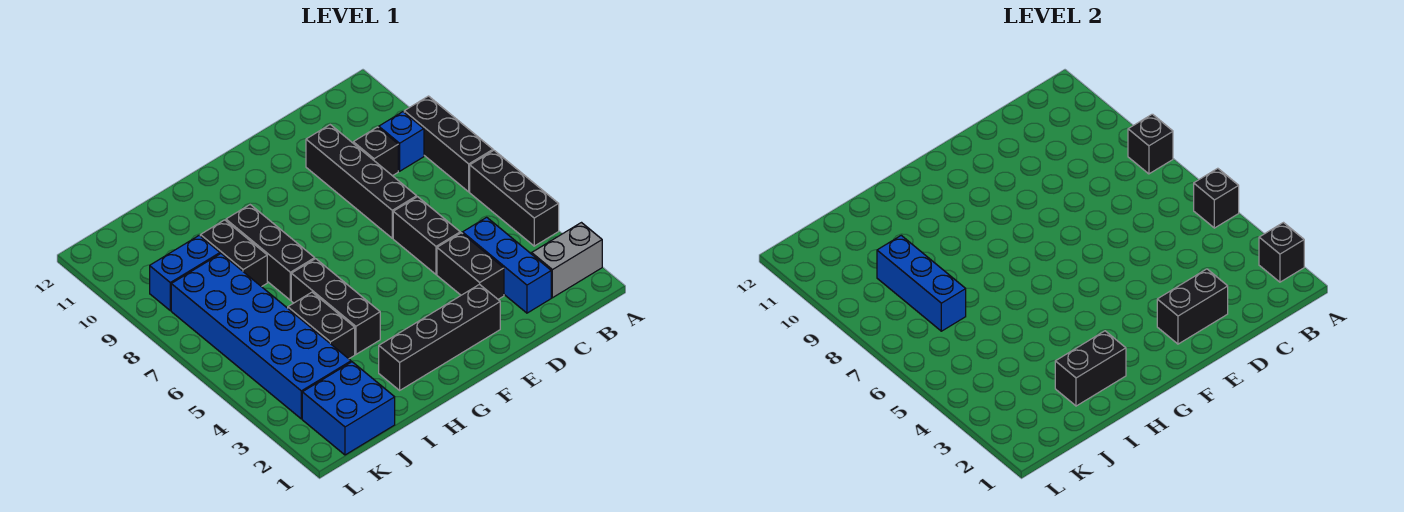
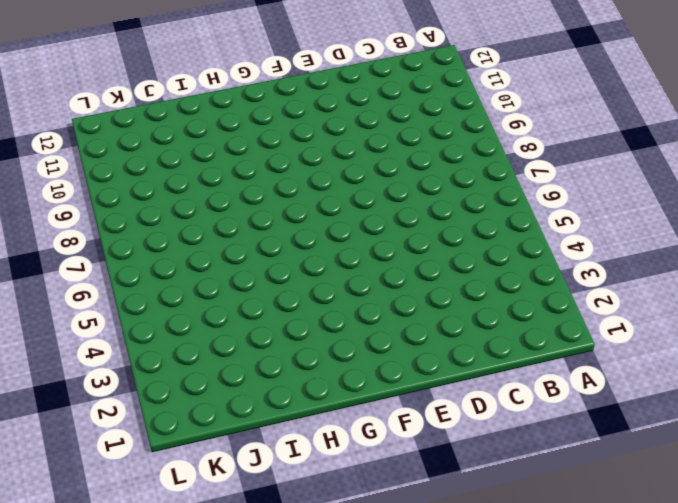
none -> grey brick A2:B2 level 1
none -> black brick A4:A6 level 1
none -> black brick A7:A9 level 1

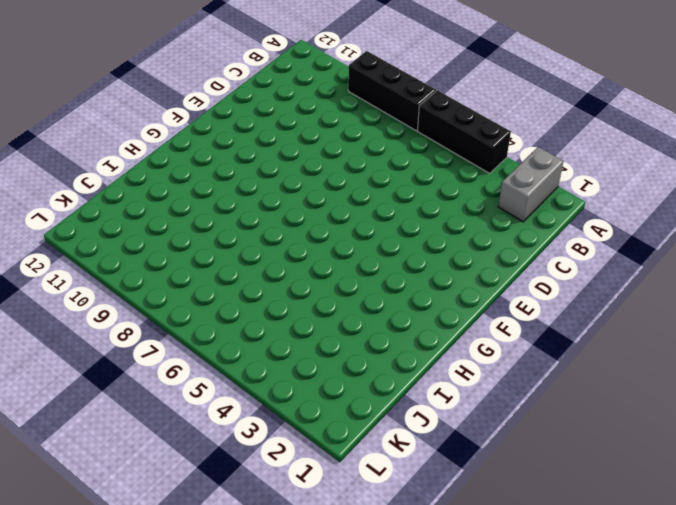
none -> blue brick B9 level 1
none -> blue brick C2:C4 level 1
none -> black brick C9 level 1

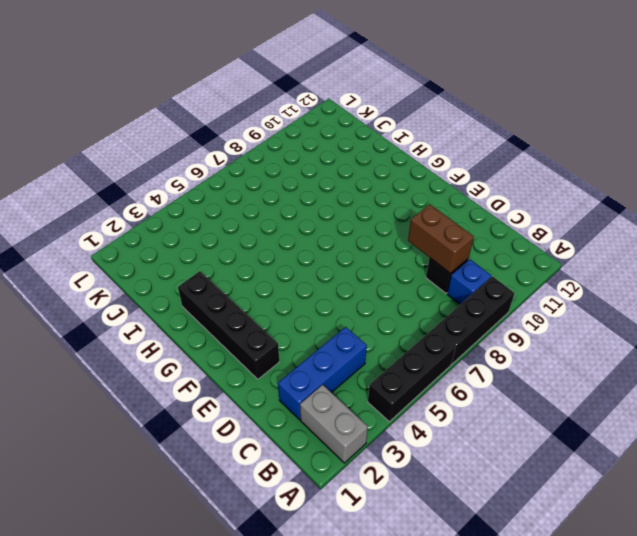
brown brick C9:D9 level 2 -> none
none -> black brick D3:D4 level 1
none -> black brick D5:D6 level 1
none -> black brick D7:D10 level 1

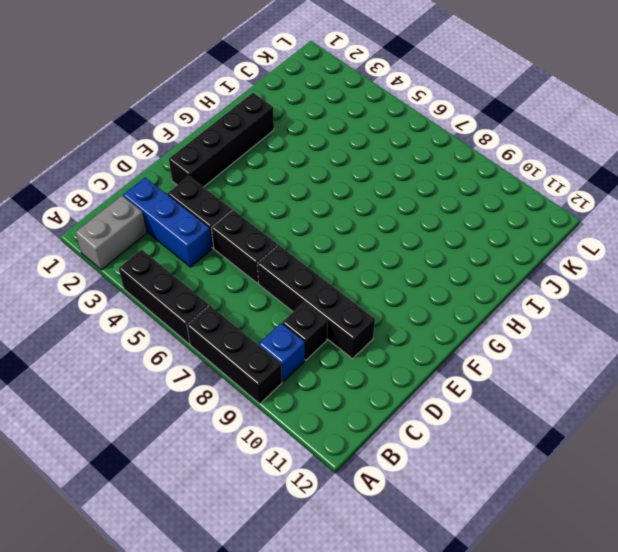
none -> black brick H4:H6 level 1
none -> black brick H7:H9 level 1
none -> black brick I4:I5 level 1

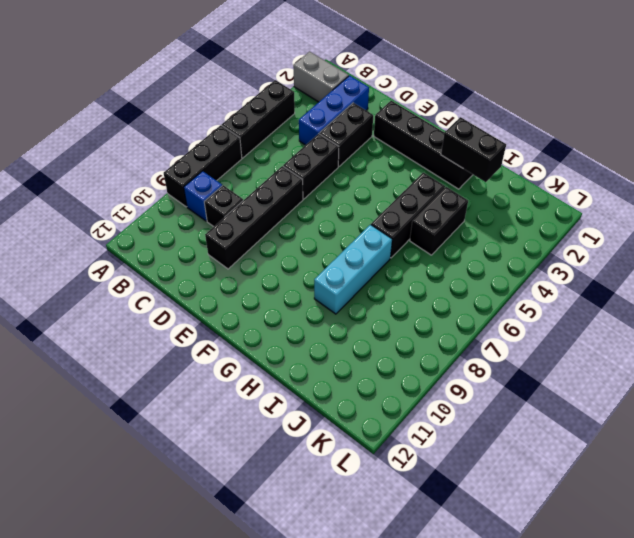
cyan brick H7:H9 level 1 -> black brick H7:H9 level 1
none -> black brick I8:I9 level 1
none -> blue brick J1:K2 level 1
none -> blue brick J3:K8 level 1

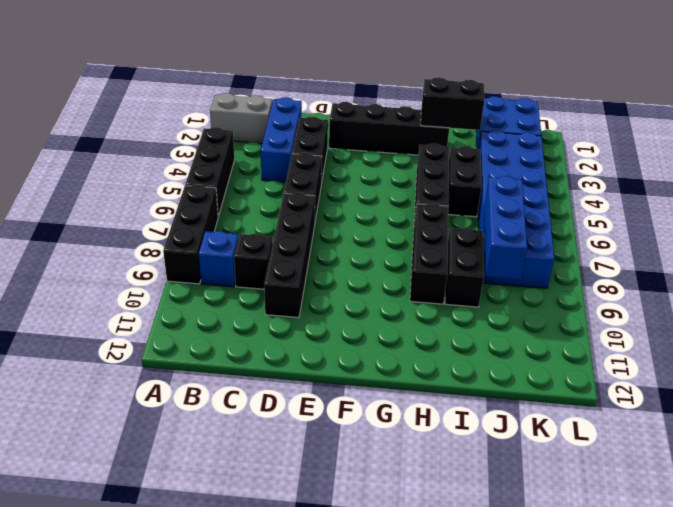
none -> blue brick J9:K9 level 1
none -> black brick A2 level 2
none -> black brick A5 level 2

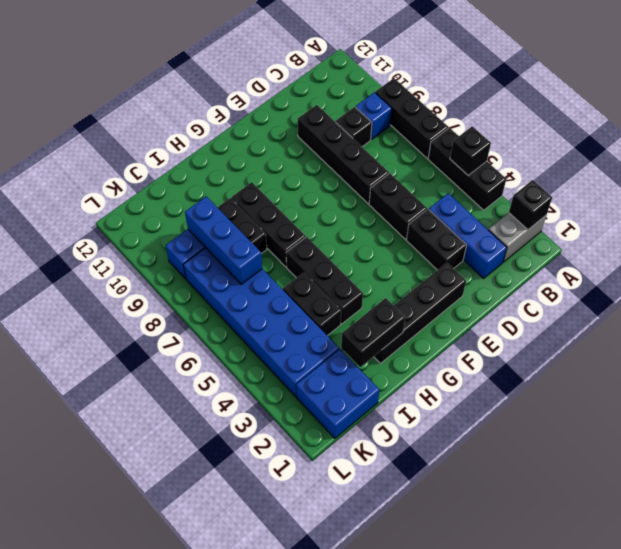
none -> black brick A8 level 2
none -> black brick D2:E2 level 2

